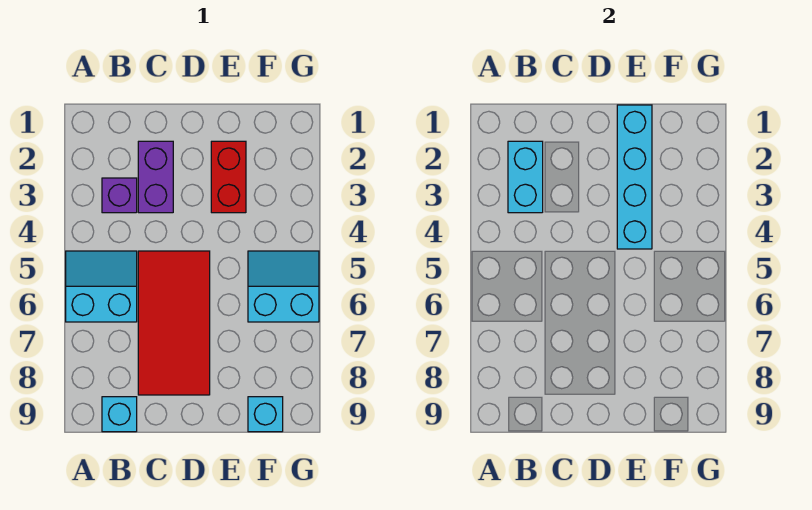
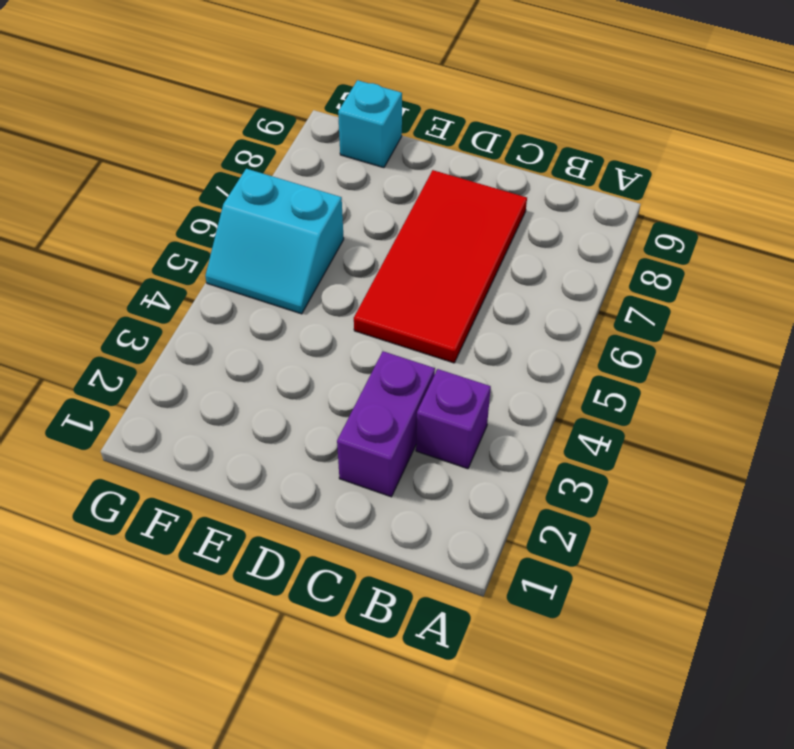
none -> cyan slope A5:B6 level 1 top 6
none -> cyan brick B9 level 1

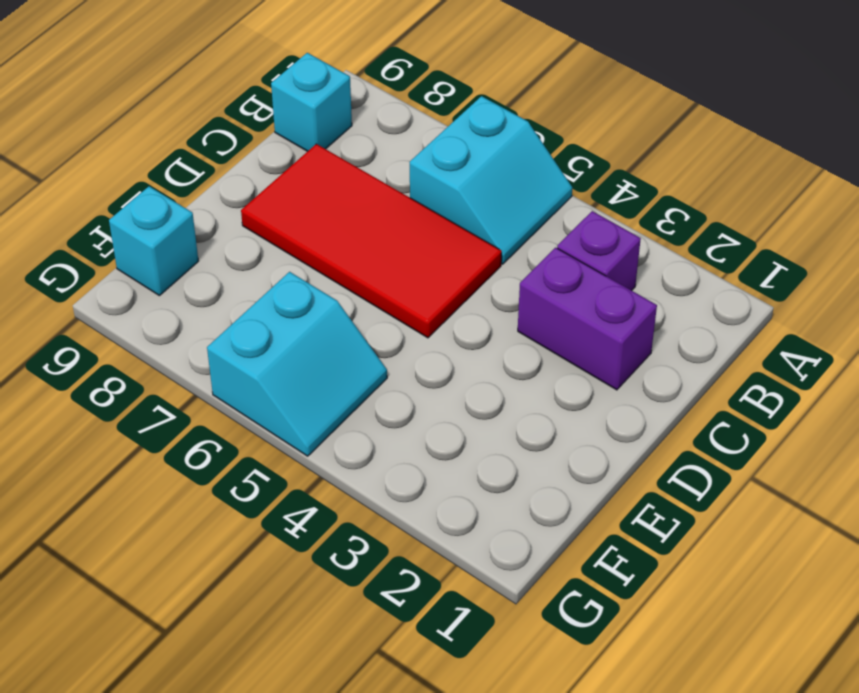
none -> red brick E2:E3 level 1
none -> cyan brick B2:B3 level 2

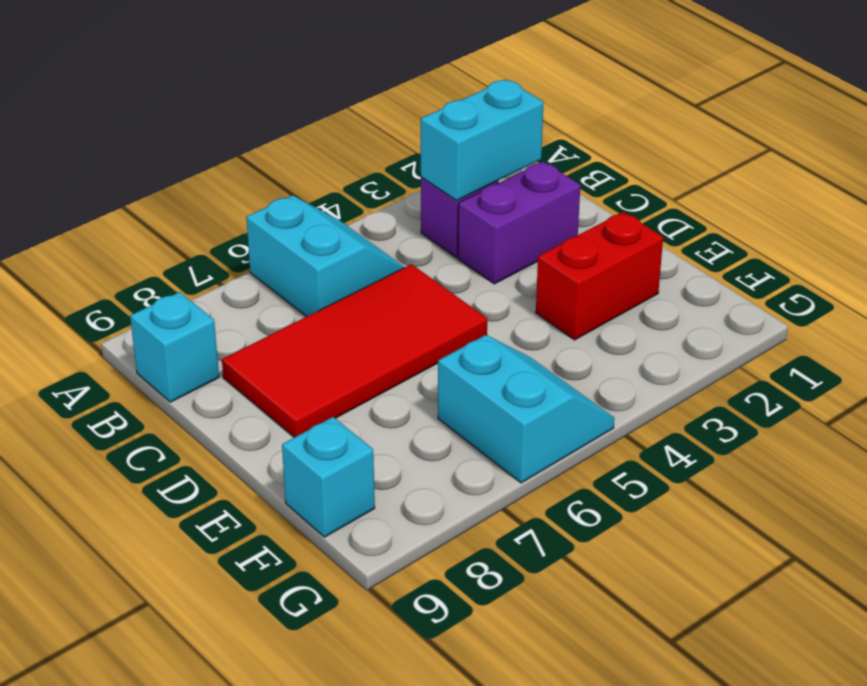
none -> cyan brick E1:E4 level 2

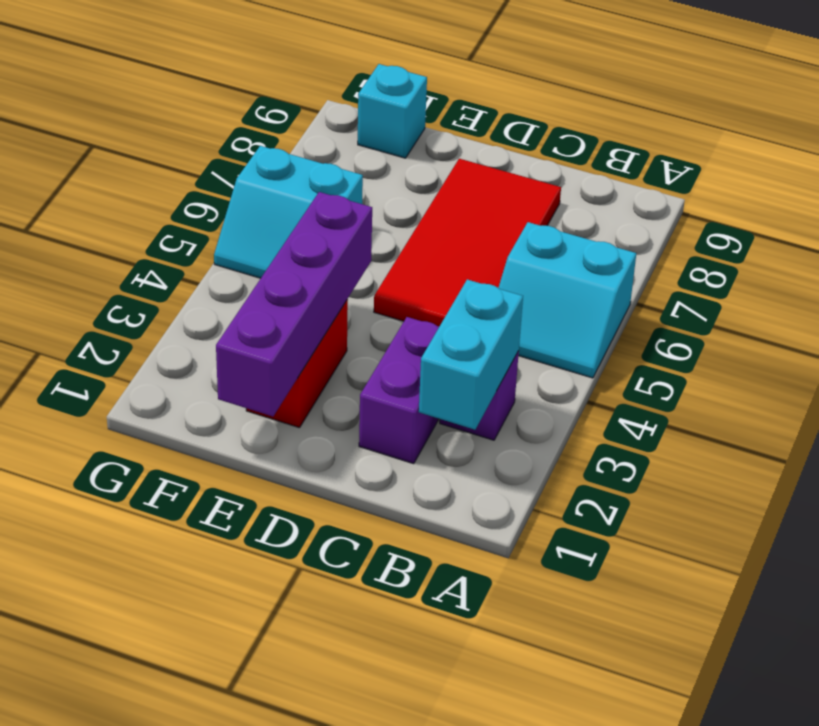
purple brick E1:E4 level 2 -> cyan brick E1:E4 level 2
none -> cyan brick B9 level 1

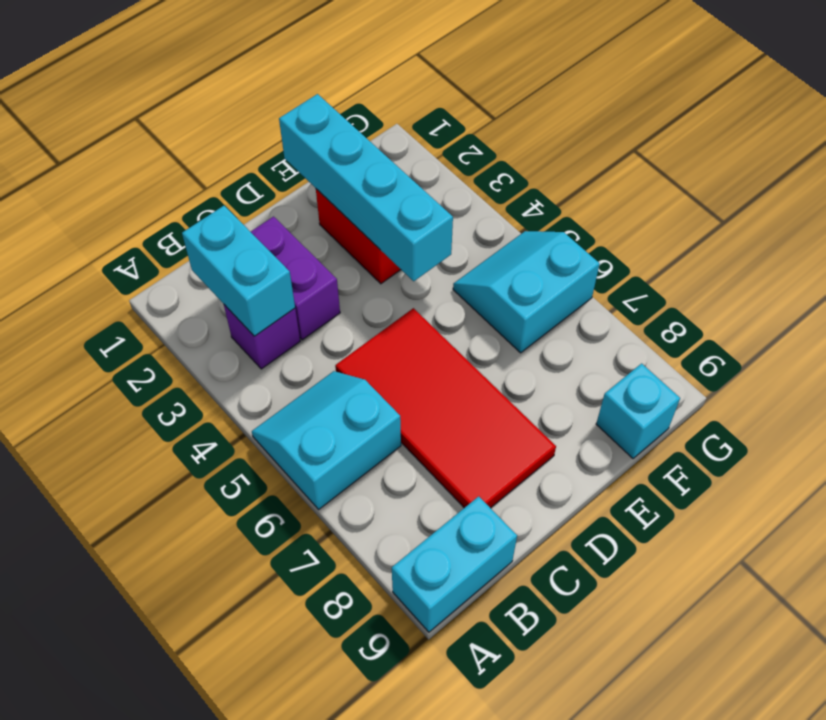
cyan brick A9:B9 level 1 -> cyan brick B9 level 1

